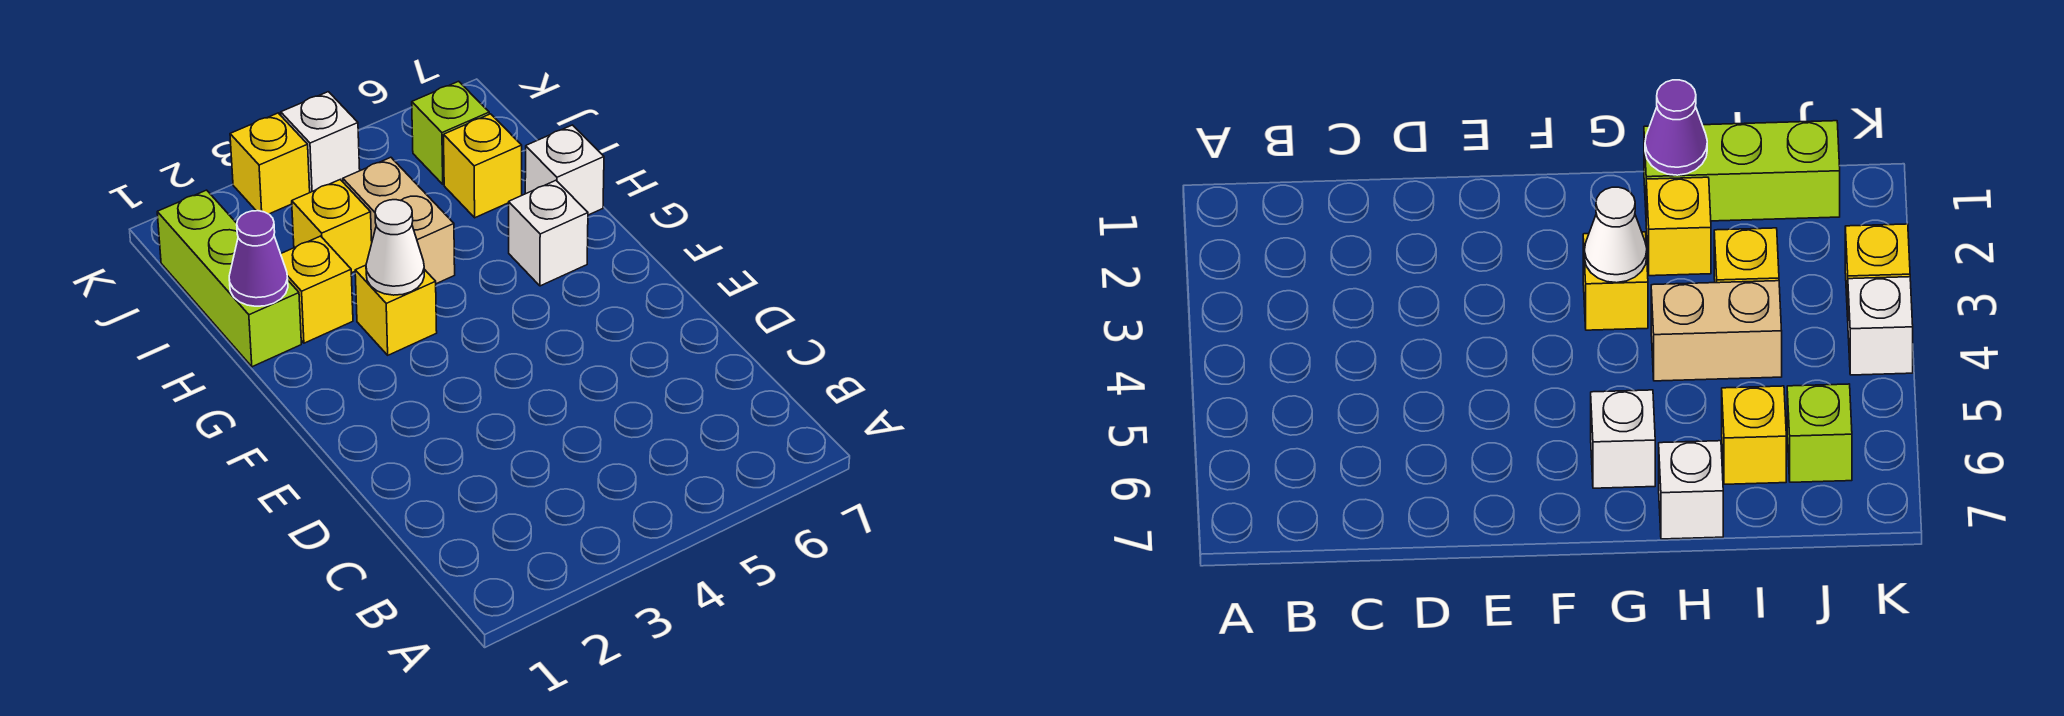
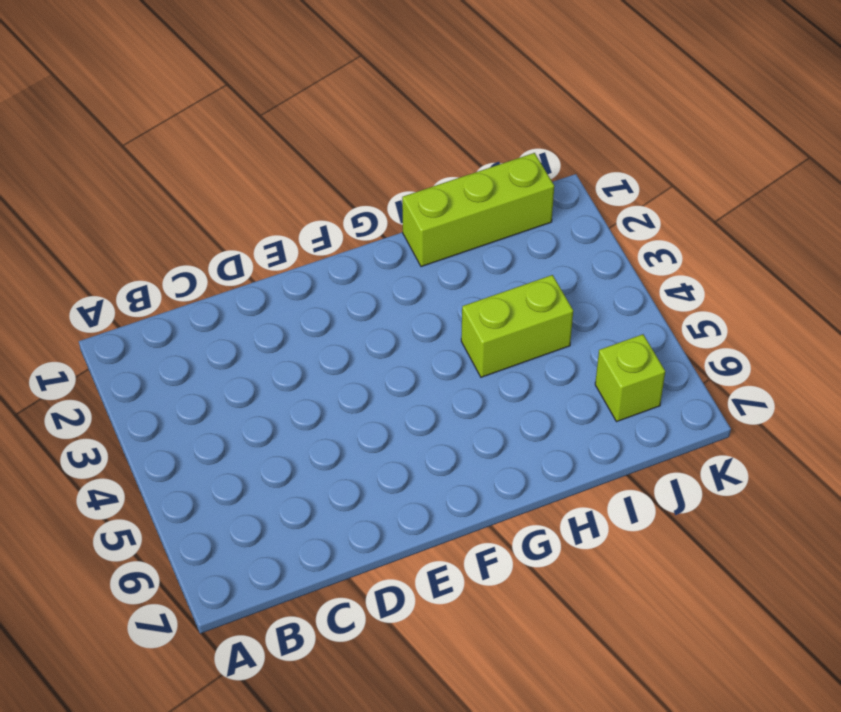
lime brick H4:I4 level 1 -> tan brick H4:I4 level 1
none -> yellow brick G3 level 1
none -> white brick G6 level 1
none -> yellow brick H2 level 1

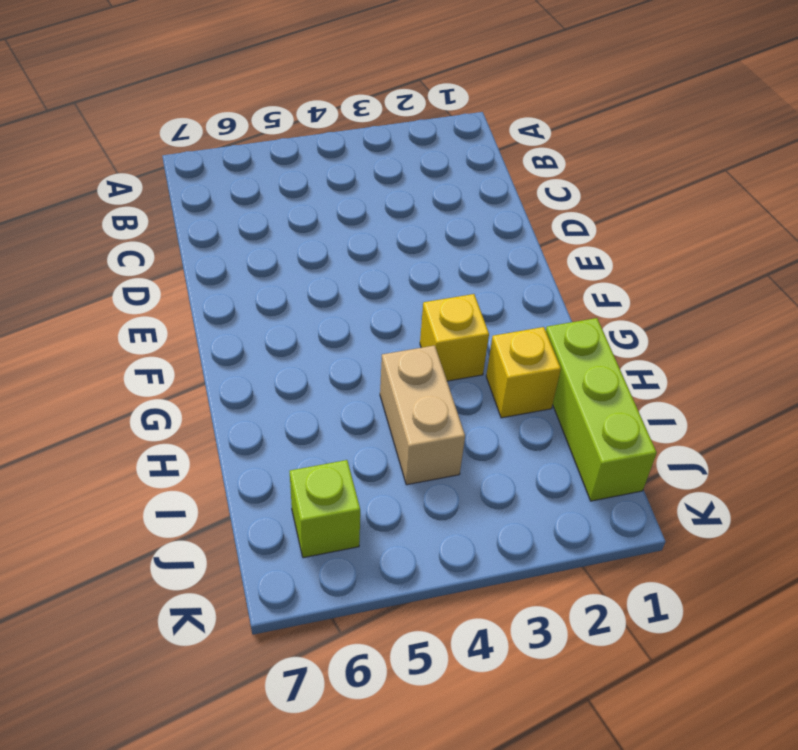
none -> white brick G6 level 1
none -> white brick H7 level 1
none -> yellow brick I3 level 1

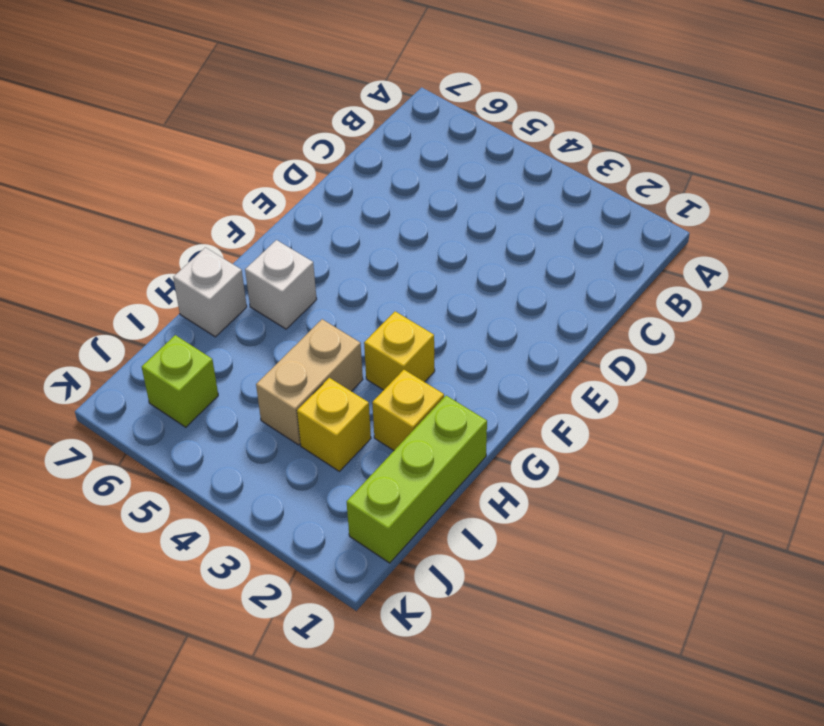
none -> yellow brick I6 level 1
none -> yellow brick K3 level 1
none -> white brick K4 level 1

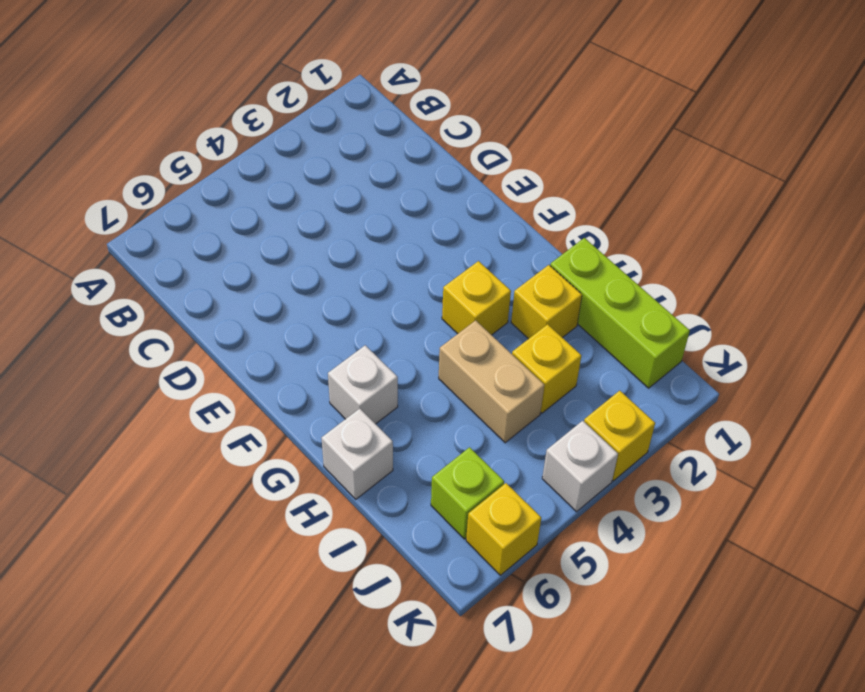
yellow brick K6 level 1 -> yellow brick I6 level 1
none -> white cone G3 level 2
none -> purple cone H1 level 2

